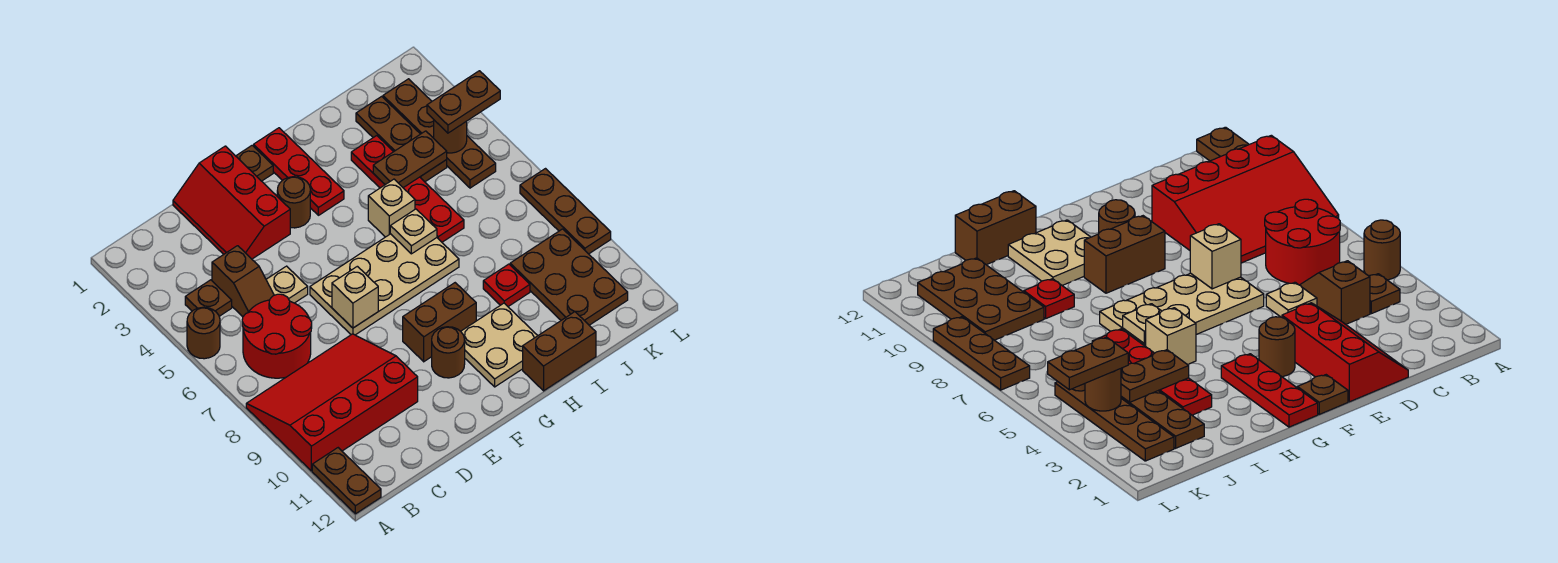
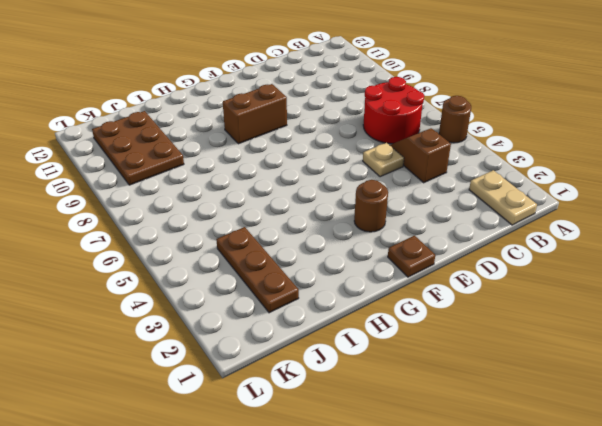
tan plate B1:B2 level 1 -> none
none -> red slope A8:D10 level 1 top 10
none -> brown plate A11:A12 level 1
none -> brown plate B4 level 1

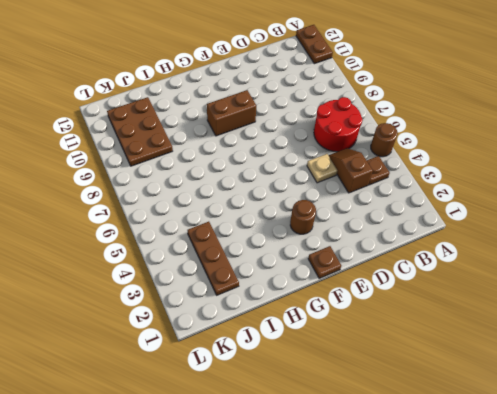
none -> red slope A8:D10 level 1 top 10
none -> red slope D1:E3 level 1 top E
none -> tan plate E6:H7 level 1

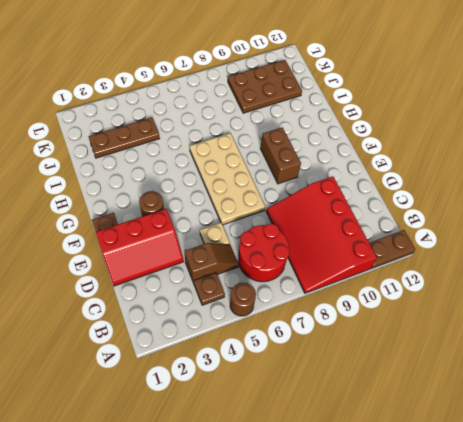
none -> brown round brick F10 level 1
none -> red plate G1:G3 level 1
none -> tan plate G10:H11 level 1

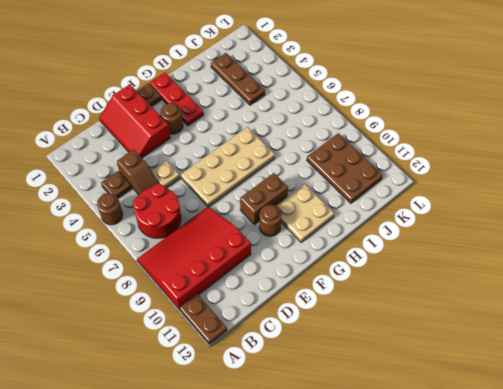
none -> tan brick H5 level 1
none -> brown brick H12:I12 level 1
none -> red plate I3:I6 level 1

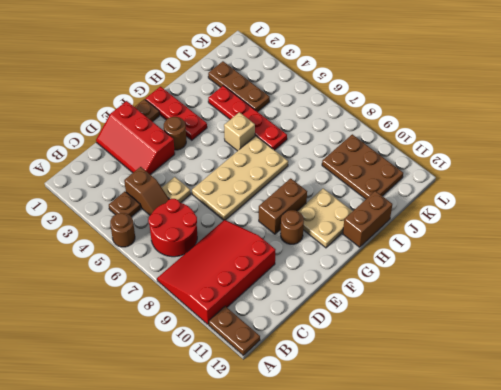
none -> red plate I9 level 1
none -> brown plate K2:K5 level 1
none -> brown plate L7:L9 level 1

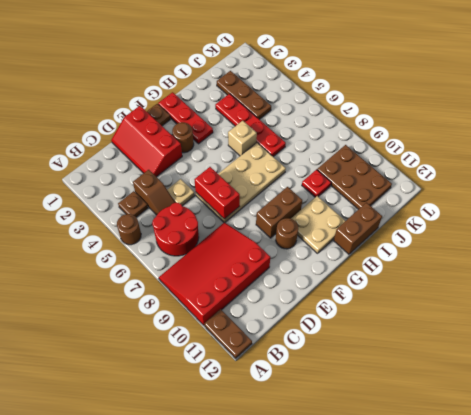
red brick E6:E7 level 2 -> tan brick E7 level 2
none -> brown plate K2:K5 level 1
none -> brown plate L7:L9 level 1
none -> tan plate H6 level 2

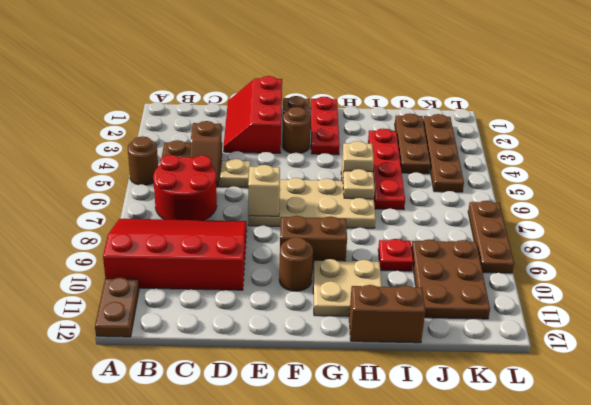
none -> brown plate I4:J4 level 2
none -> brown round brick K4 level 2
none -> brown plate K4:L4 level 3

